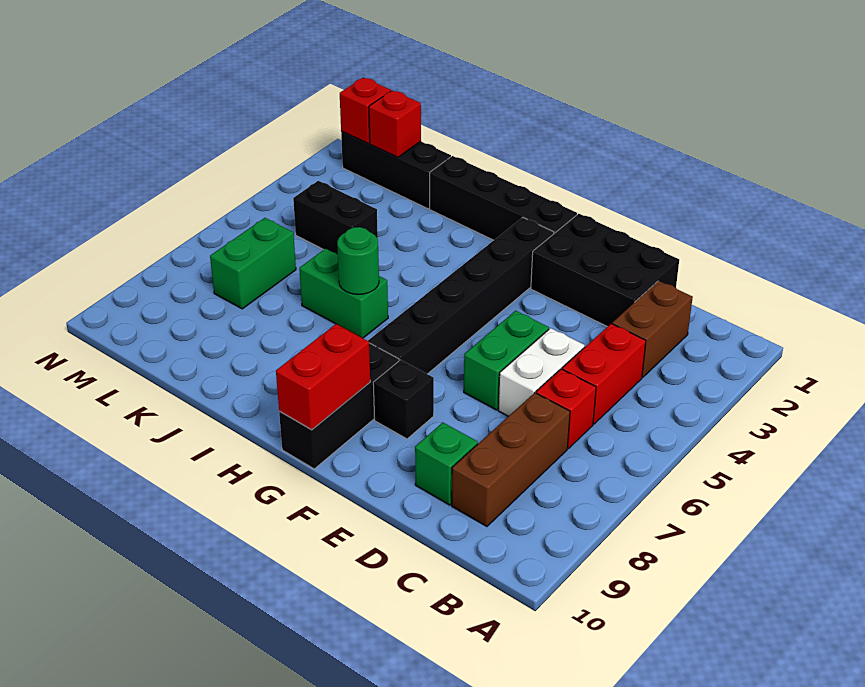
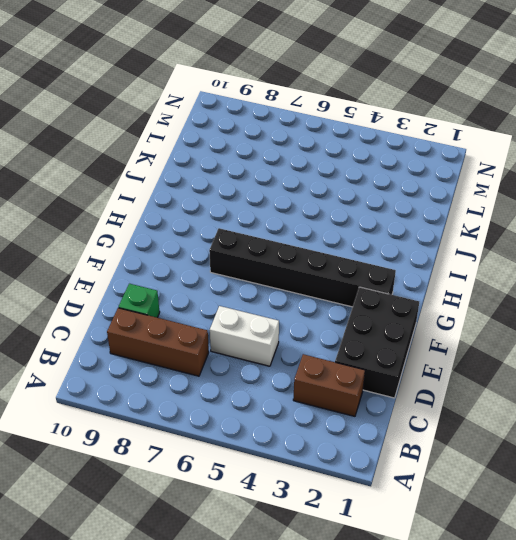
none -> red brick C4:C5 level 1
none -> red brick C6 level 1
none -> green brick E5:E6 level 1

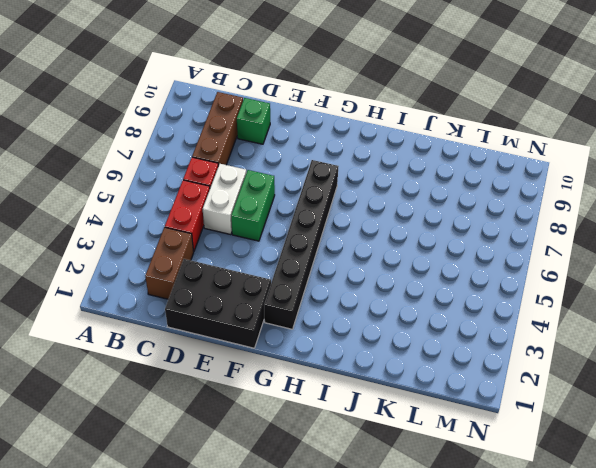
none -> black brick F8 level 1
none -> black brick G1:J1 level 1
none -> black brick G8:G10 level 1

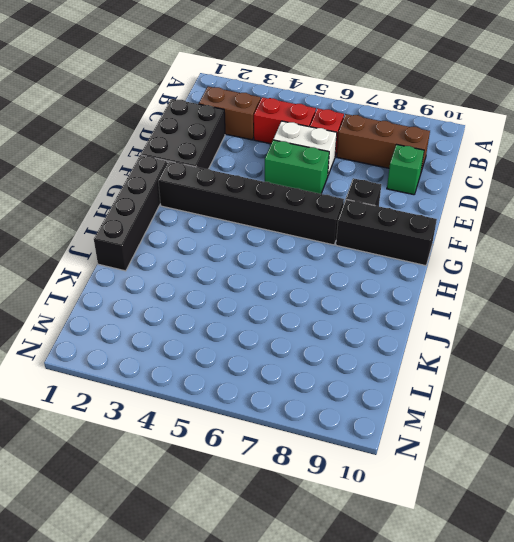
none -> green brick I6:J6 level 1
none -> black brick K1:M1 level 1
none -> black brick K4:L4 level 1

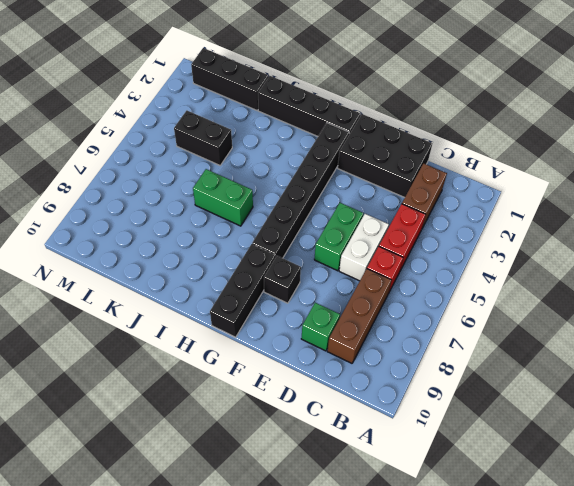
none -> green brick L6:L7 level 1
none -> red brick G9:G10 level 2
none -> green round brick I6 level 2

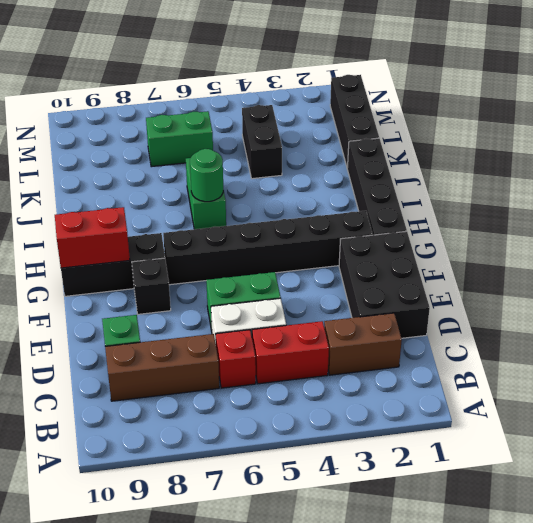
none -> red brick L1 level 2
none -> red brick M1 level 2

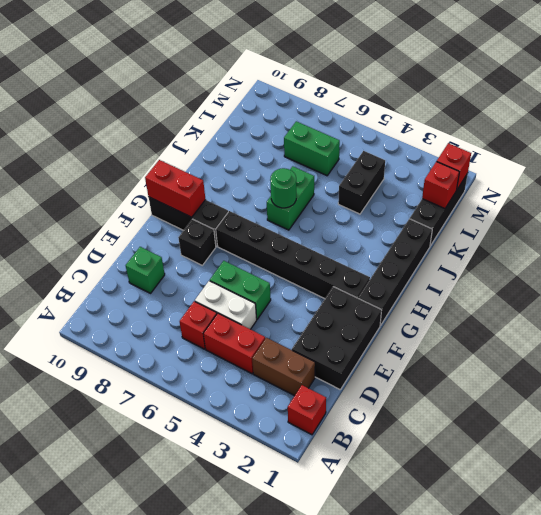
red brick B1 level 1 -> none
none -> brown brick C7:C9 level 1

